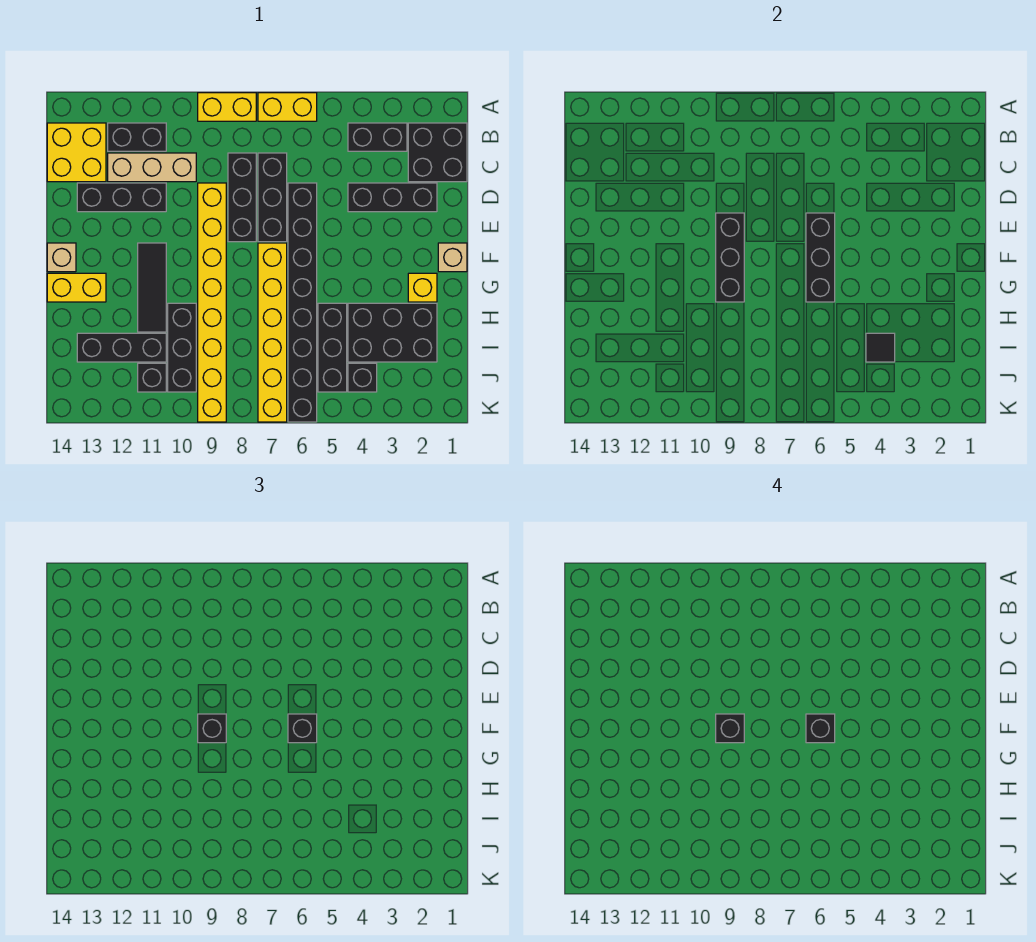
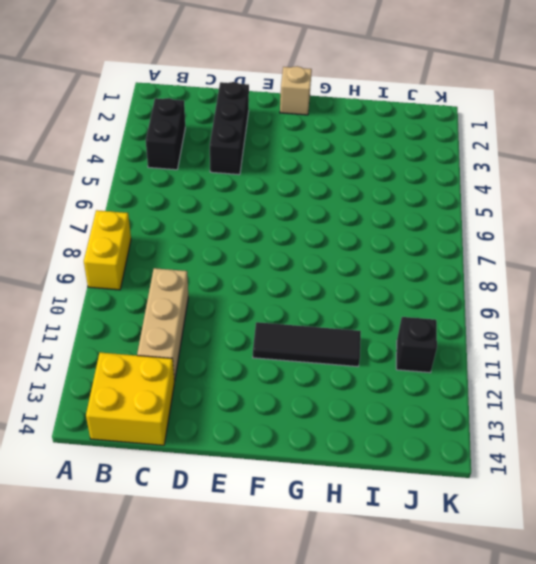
none -> yellow brick A6:A7 level 1
none -> black brick B1:C2 level 1
none -> black brick B11:B12 level 1
none -> black brick C7:E7 level 1

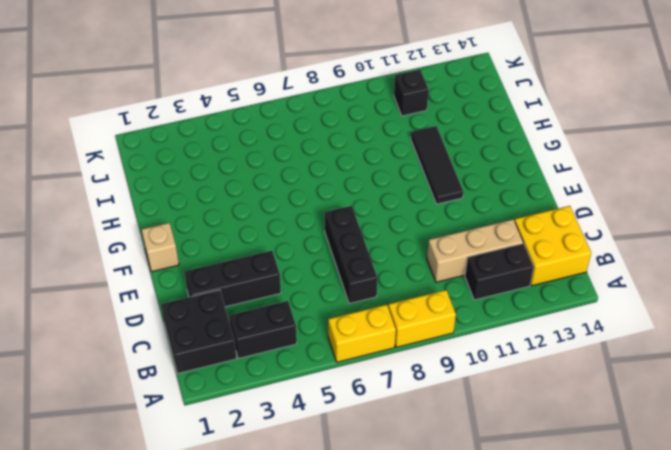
none -> black brick C8:E8 level 1
none -> black brick D6:K6 level 1
none -> yellow brick D9:K9 level 1
none -> black brick D11:D13 level 1

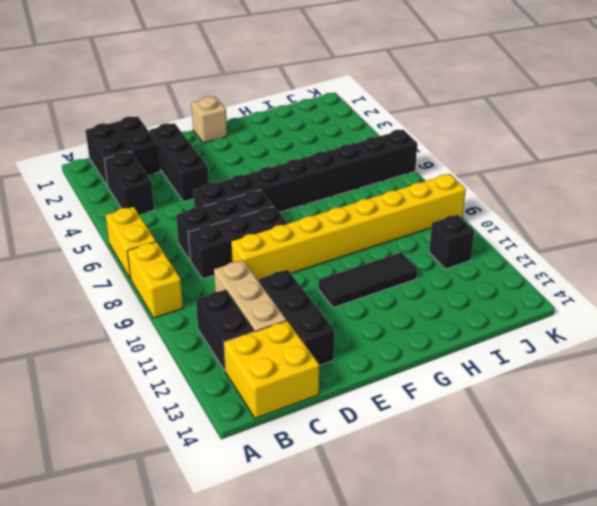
none -> yellow brick F7:K7 level 1
none -> tan brick F14 level 1
none -> yellow brick G2 level 1
none -> yellow brick G13:G14 level 1

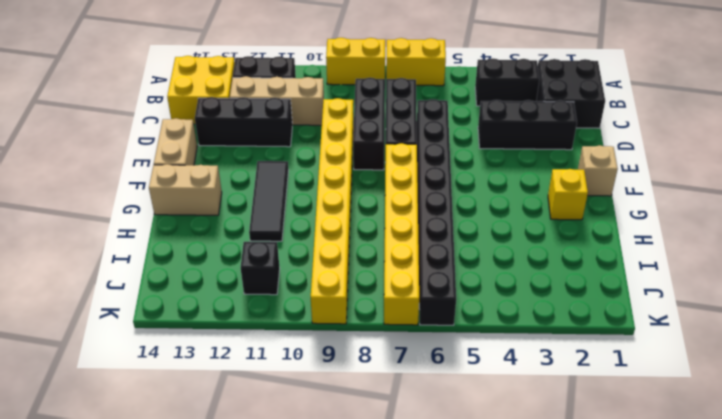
tan brick E14:F14 level 1 -> tan brick F14 level 1
tan brick G13:G14 level 1 -> yellow brick G13:G14 level 1
none -> black brick H2:I4 level 1
none -> black brick H5:J5 level 1
none -> black brick H10:J10 level 1
none -> black brick I11:I13 level 1

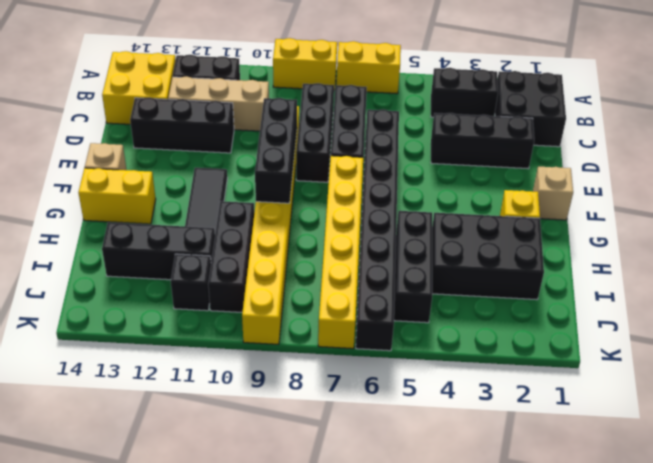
none -> black brick J4 level 1
none -> black brick E6:G6 level 2
none -> black tile I4 level 2
none -> black brick F6 level 3

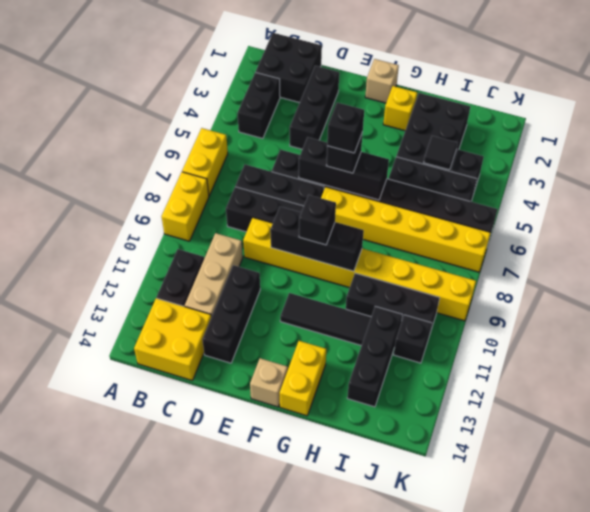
none -> black brick F9 level 4

